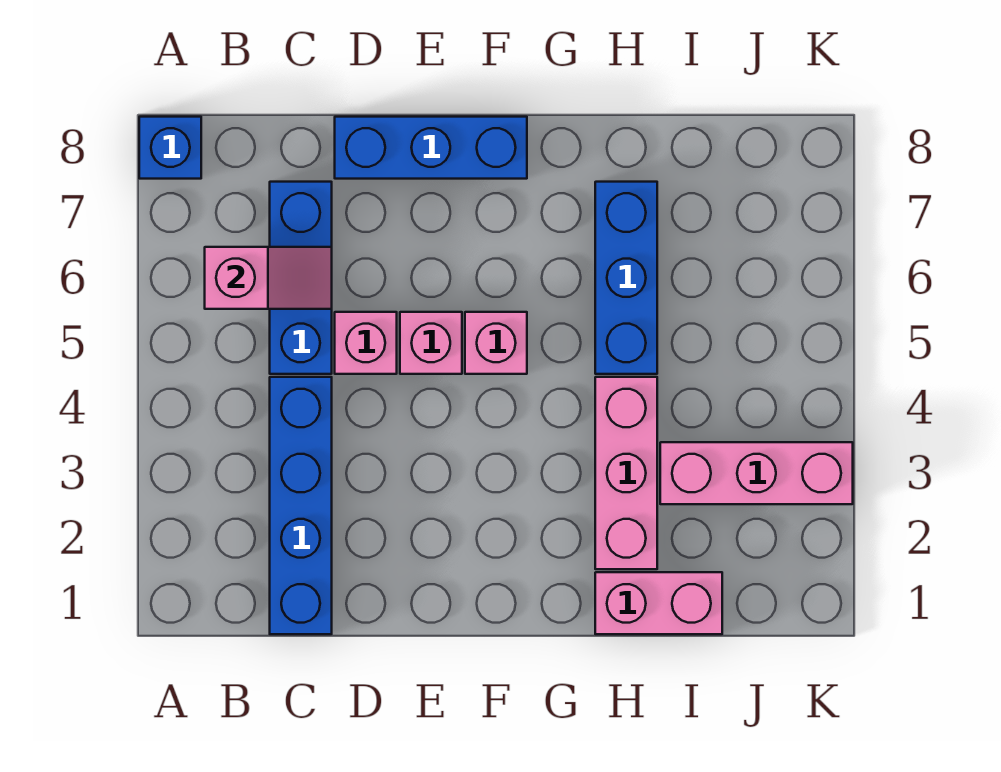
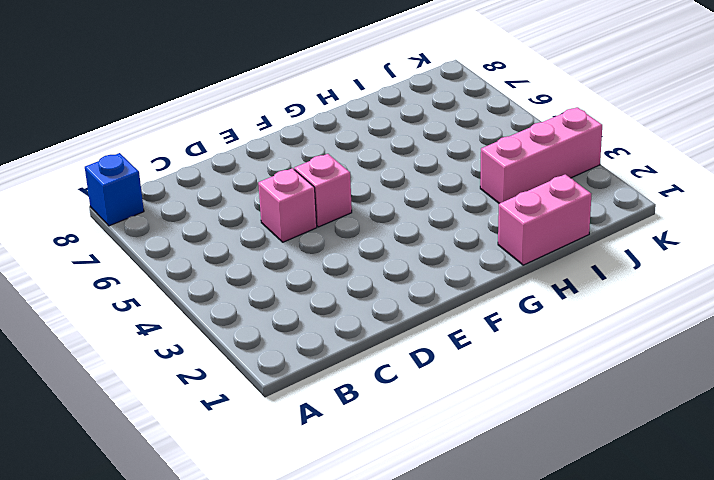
none -> blue brick C1:C4 level 1
none -> blue brick C5:C7 level 1
none -> blue brick D8:F8 level 1

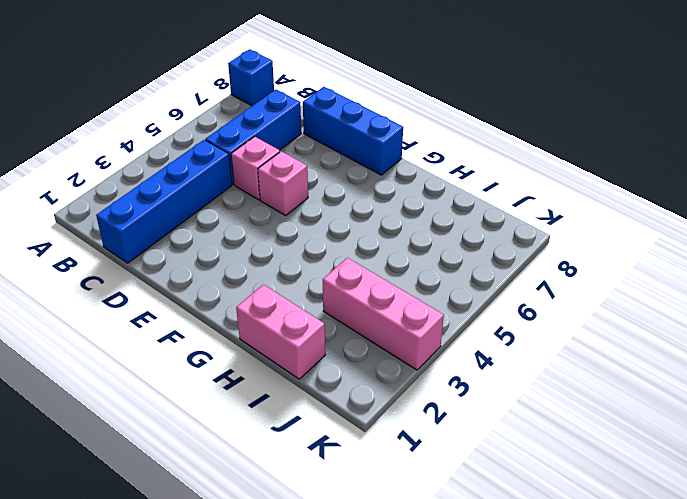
none -> pink brick F5 level 1
none -> pink brick H2:H4 level 1
none -> blue brick H5:H7 level 1

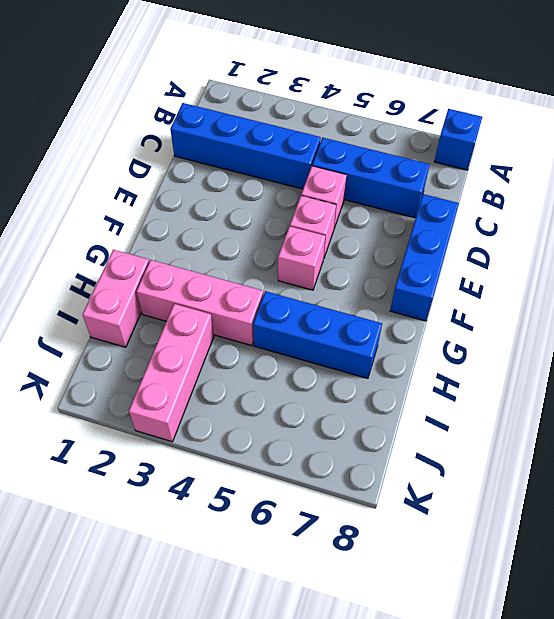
none -> pink slope B6:C6 level 2 top B

